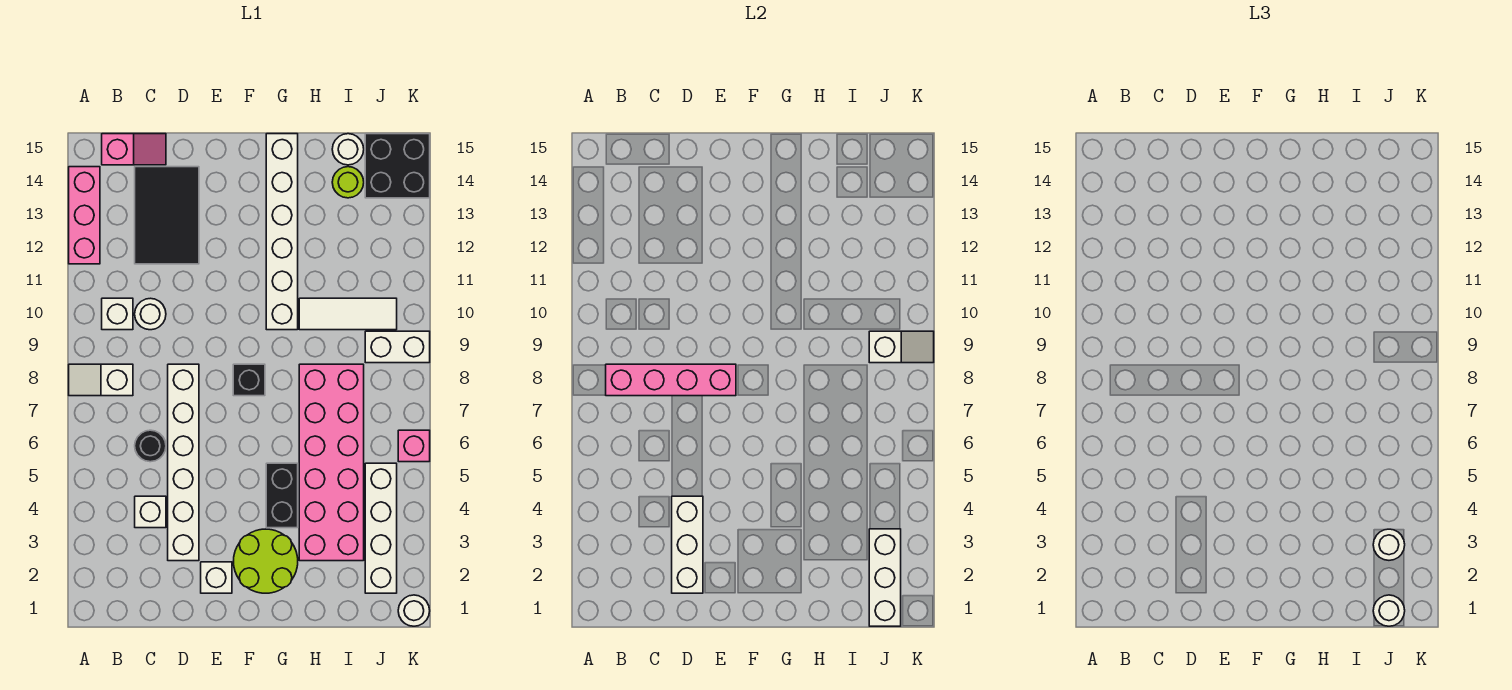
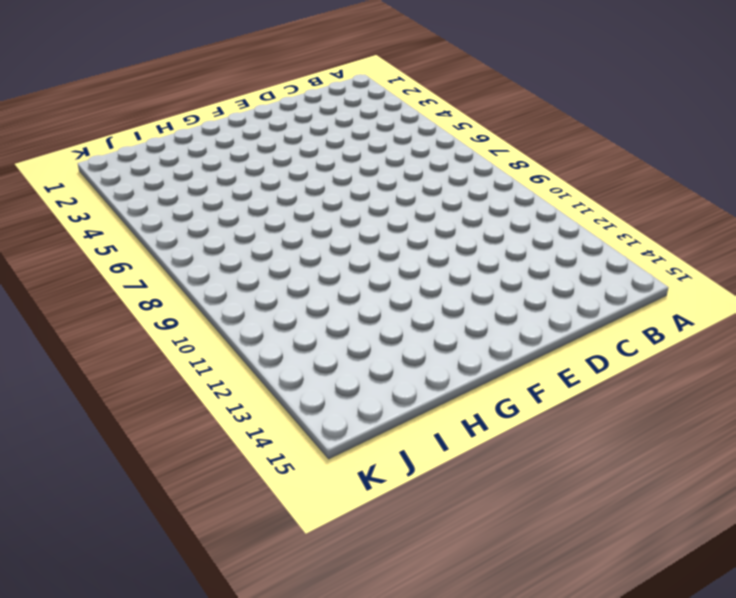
none -> white slope A8:B8 level 1 top B
none -> pink brick A12:A14 level 1
none -> white brick B10 level 1

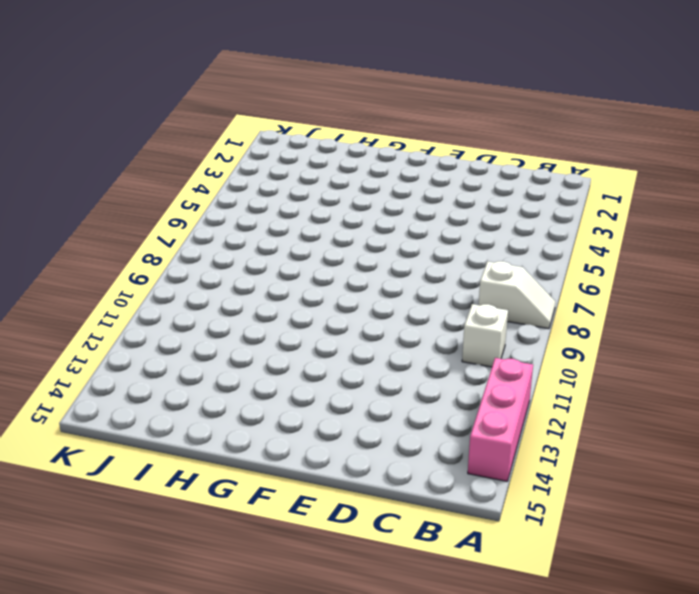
none -> pink slope B15:C15 level 1 top B
none -> white brick C4 level 1
none -> black round brick C6 level 1

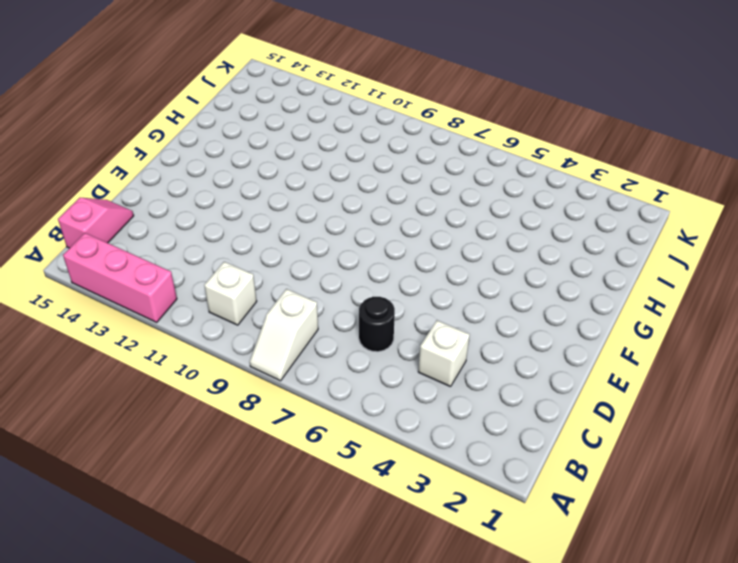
none -> white round brick C10 level 1
none -> black tile C12:D14 level 1
none -> white brick D3:D8 level 1

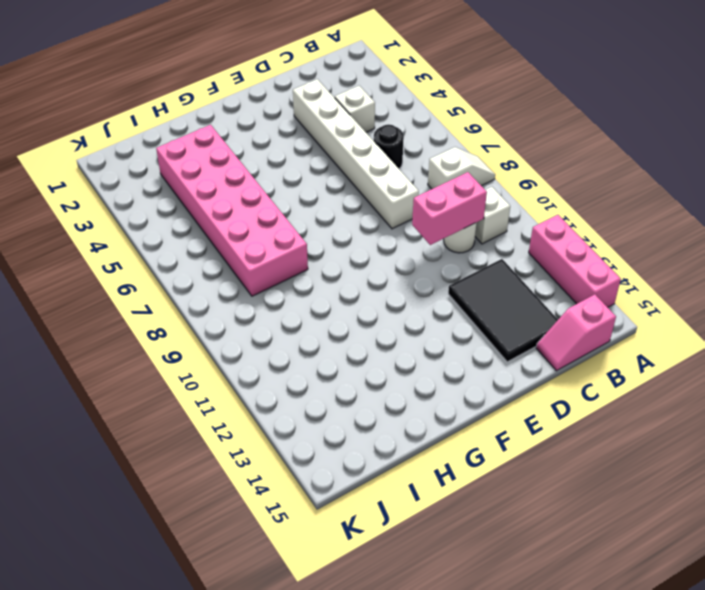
pink brick C10:D10 level 2 -> none
none -> white brick E2 level 1
none -> lime round brick F2:G3 level 1
none -> black brick F8 level 1

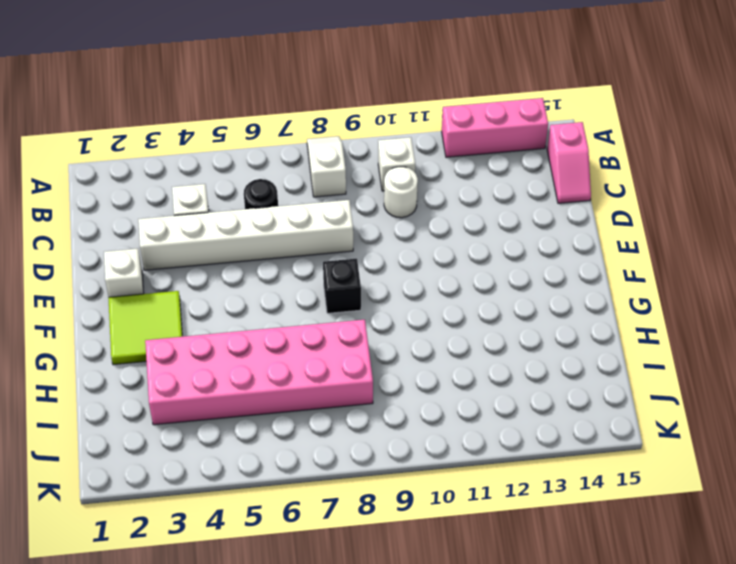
lime tile F2:G3 level 1 -> lime round brick F2:G3 level 1
none -> black tile C12:D14 level 1
none -> black brick G4:G5 level 1
none -> white brick G10:G15 level 1

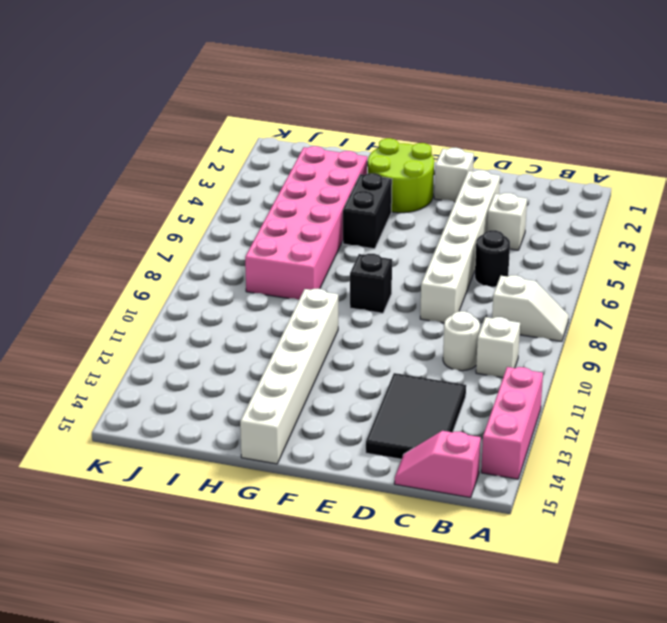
none -> white tile H10:J10 level 1
none -> lime round brick I14 level 1
none -> white round brick I15 level 1

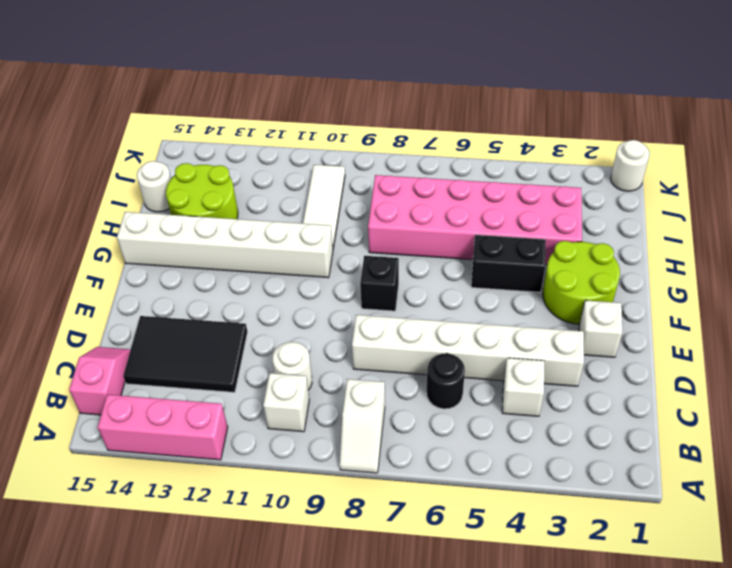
lime round brick H13:I14 level 1 -> lime round brick I14 level 1
none -> white brick J2:J5 level 1
none -> white brick J9:K9 level 1
none -> black brick J14:K15 level 1

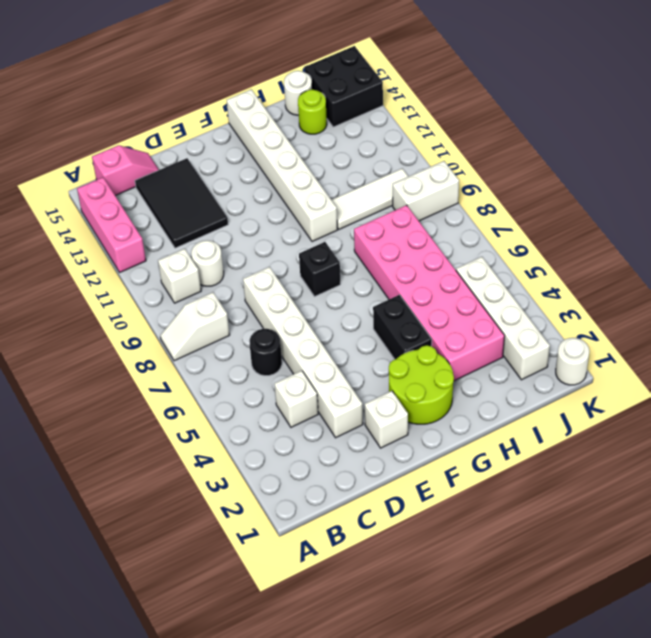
none -> pink brick K6 level 1
none -> pink brick B8:E8 level 2
none -> white brick D2:D4 level 2

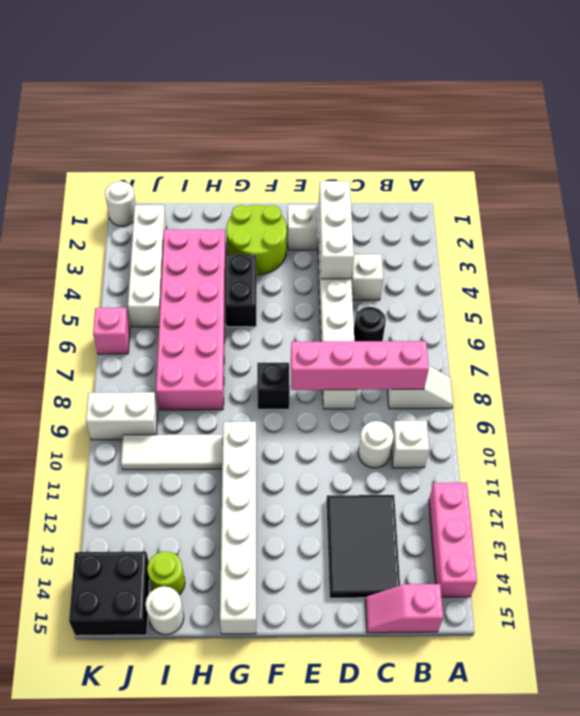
none -> white brick J1:J3 level 2
none -> white slope J9:K9 level 2 top J
none -> white round brick J1 level 3

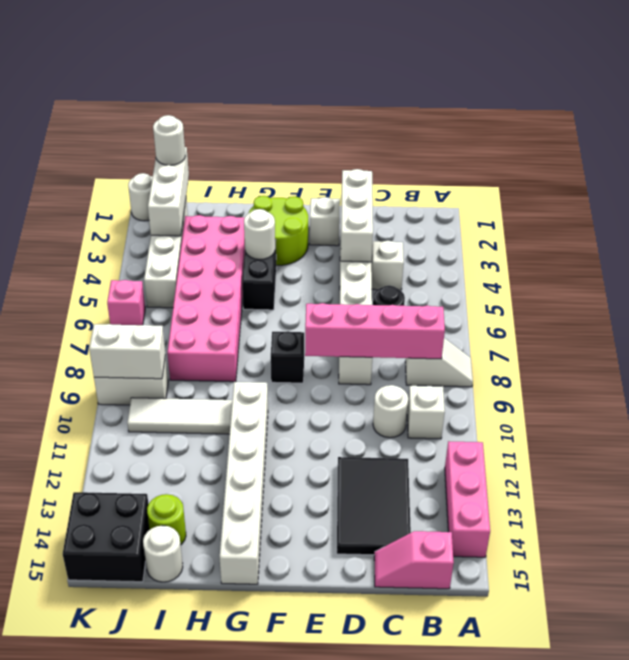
white round brick G4 level 2 -> white round brick J3 level 3
white brick J9:K9 level 2 -> white slope J9:K9 level 2 top J

